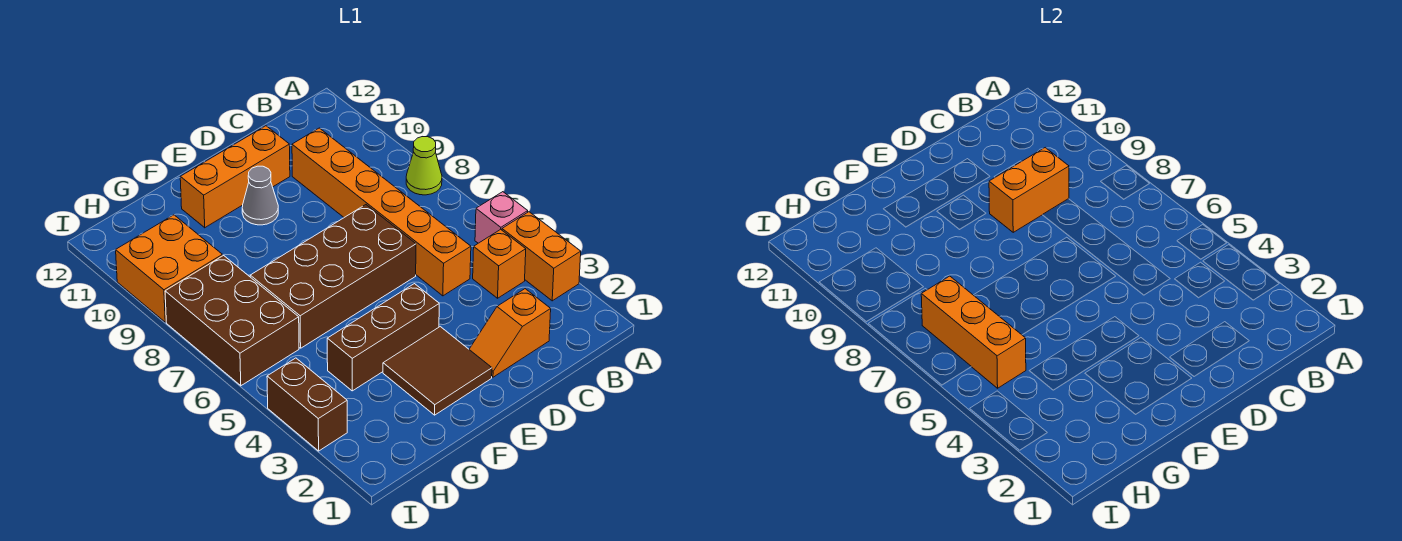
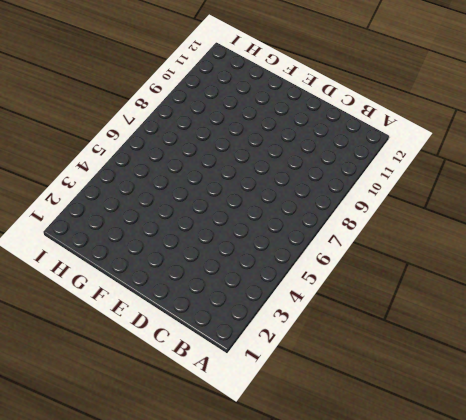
none -> orange brick A3:A4 level 1
none -> pink brick A5 level 1
none -> lime cone A8 level 1

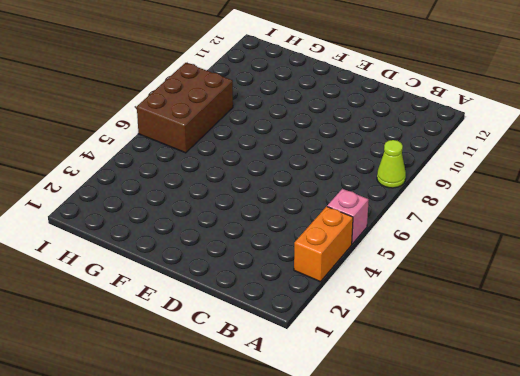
none -> orange brick B4 level 1
none -> orange slope C2:D2 level 1 top C
none -> orange brick C5:C10 level 1

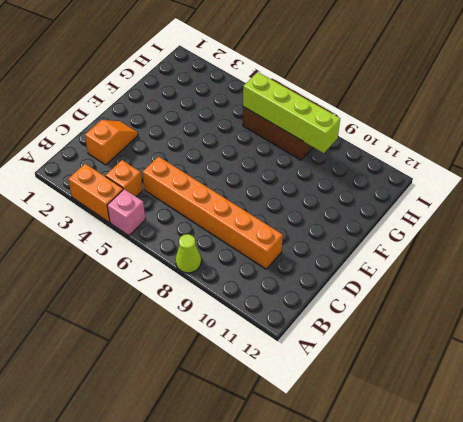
lime brick H6:H9 level 2 -> orange brick H5:H7 level 2
none -> brown brick D6:G7 level 1
none -> orange brick D11:F11 level 1
none -> brown tile E2:F3 level 1

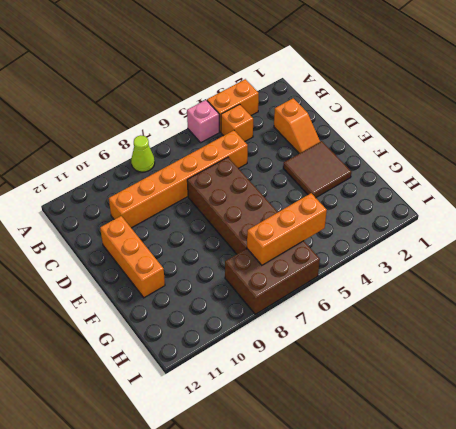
none -> brown brick E4:G4 level 1
none -> grey cone E10 level 1
none -> orange brick H9:I10 level 1

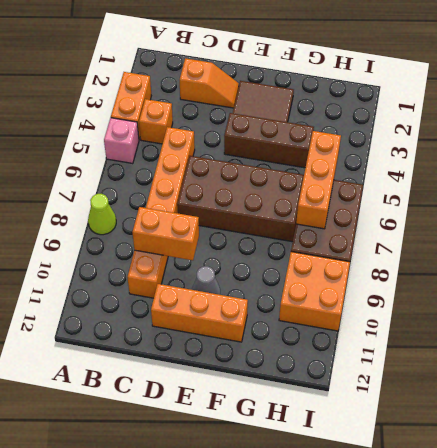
none -> brown brick I3:I4 level 1

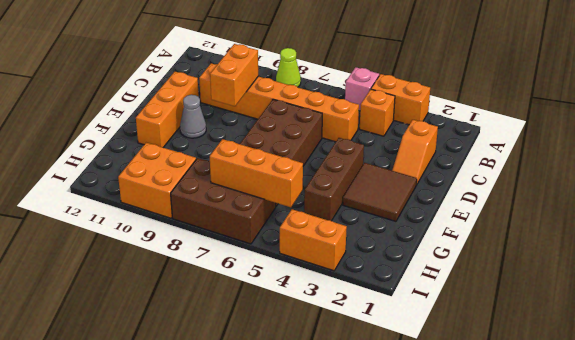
orange brick I3:I4 level 1 -> brown brick I3:I4 level 1

